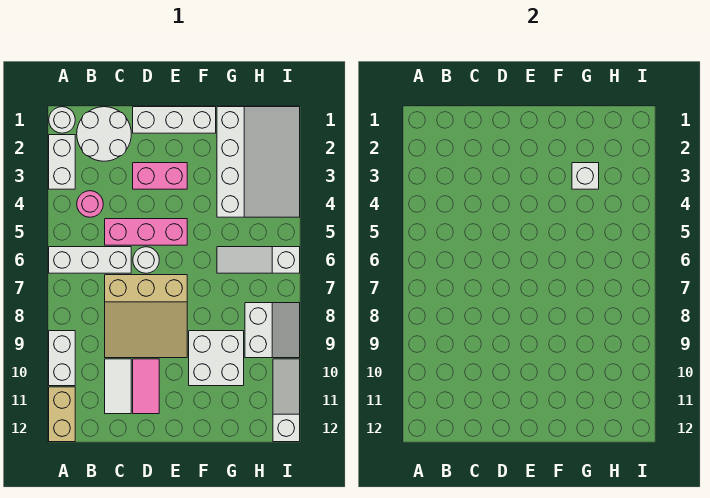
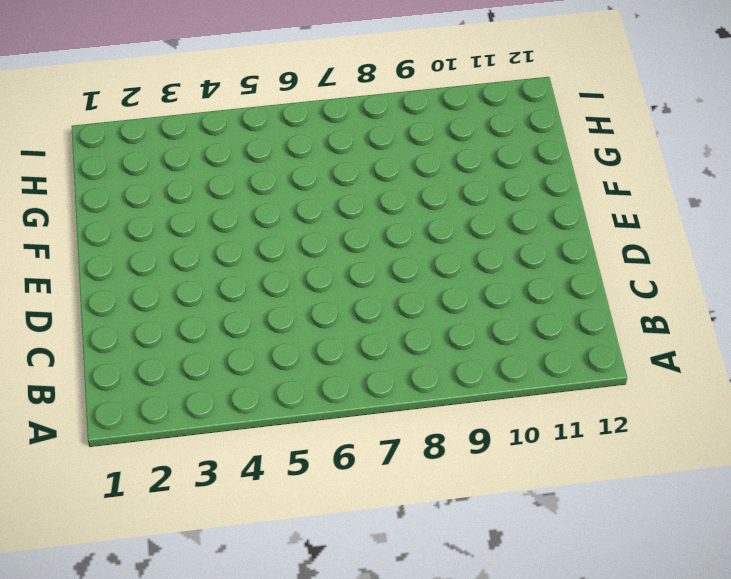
none -> white round brick A1 level 1
none -> white brick A2:A3 level 1
none -> white brick A6:C6 level 1

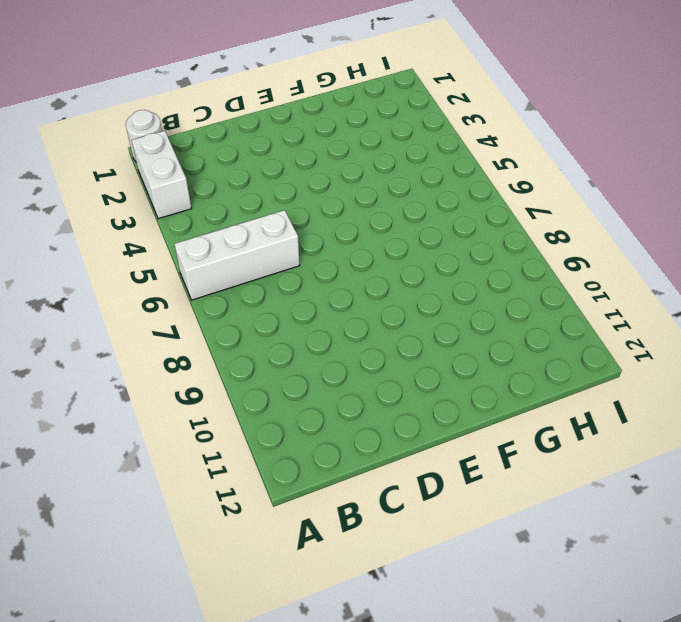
none -> white brick A9:A10 level 1
none -> tan brick A11:A12 level 1
none -> white round brick B1:C2 level 1

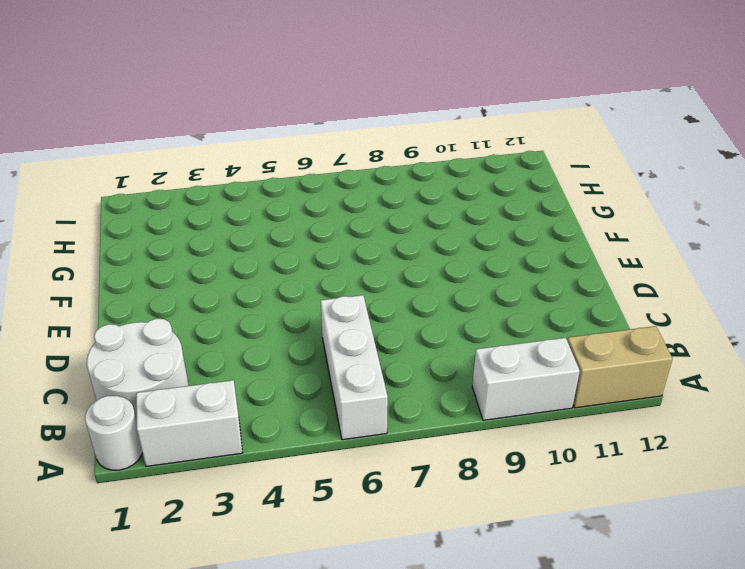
none -> pink round brick B4 level 1
none -> pink brick C5:E5 level 1
none -> tan slope C7:E9 level 1 top 7

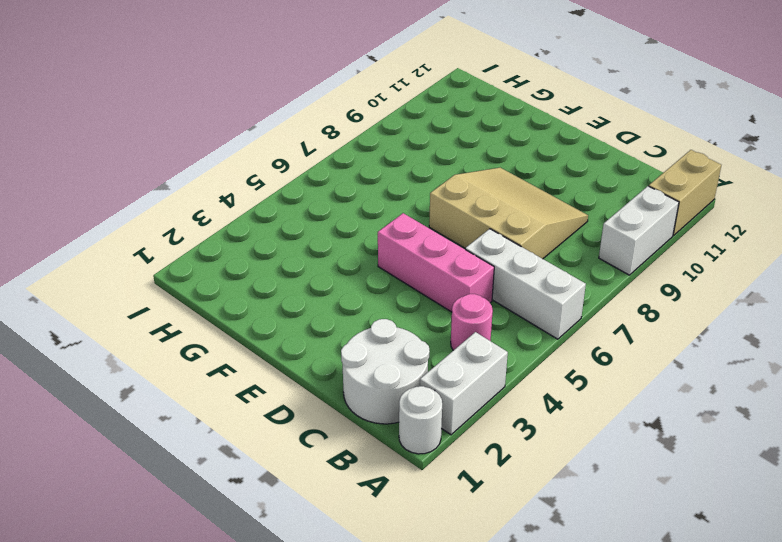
none -> white tile C10:C11 level 1
none -> white brick D1:F1 level 1
none -> pink brick D3:E3 level 1

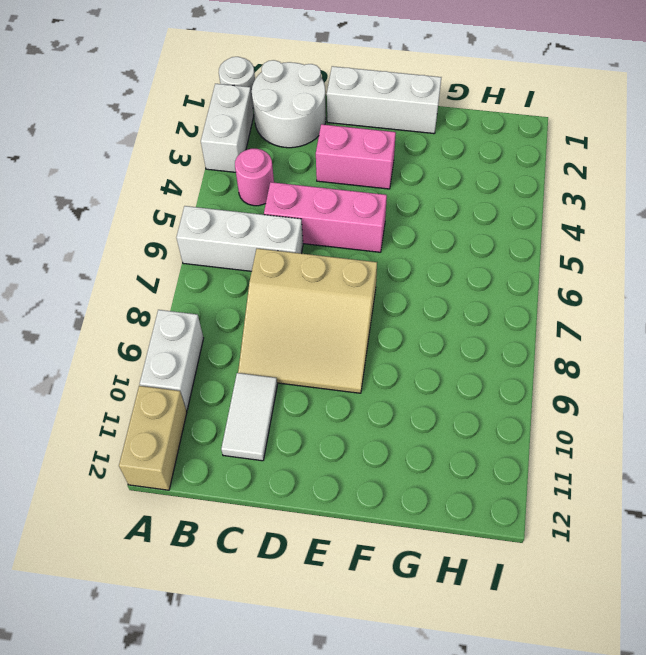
none -> white round brick D6 level 1
none -> pink tile D10:D11 level 1
none -> white brick F9:G10 level 1

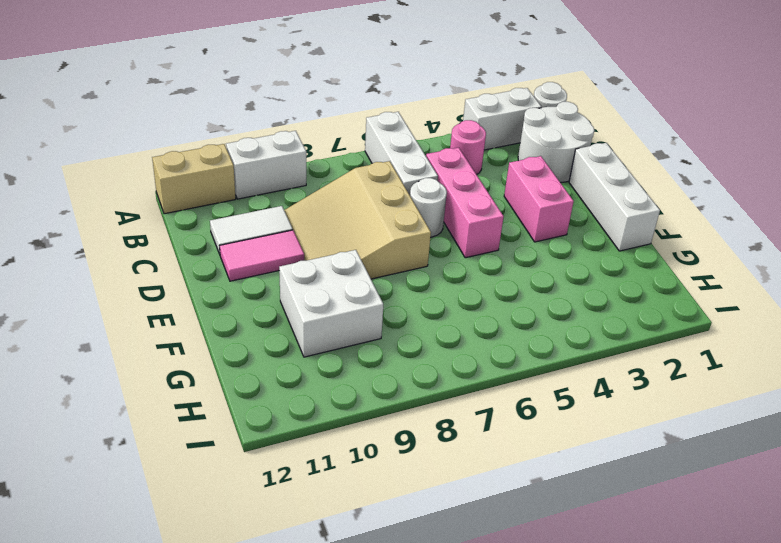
none -> white slope G1:I4 level 1 top G
none -> white slope G6:I6 level 1 top I
none -> white slope H8:I9 level 1 top H

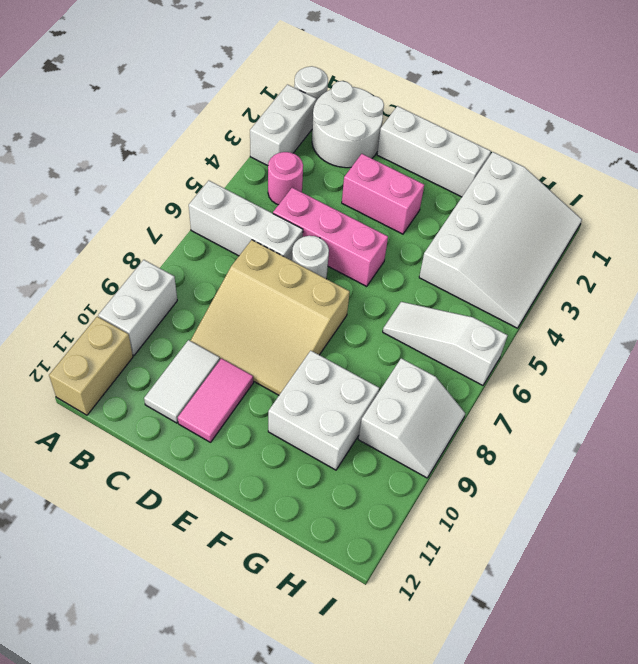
none -> white slope I10:I12 level 1 top 12
none -> white brick G3 level 2

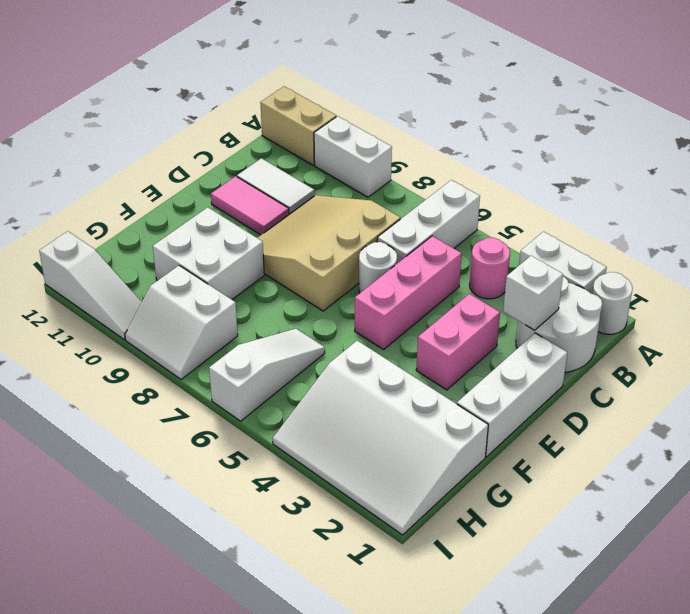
white brick C2 level 2 -> white brick G3 level 2

